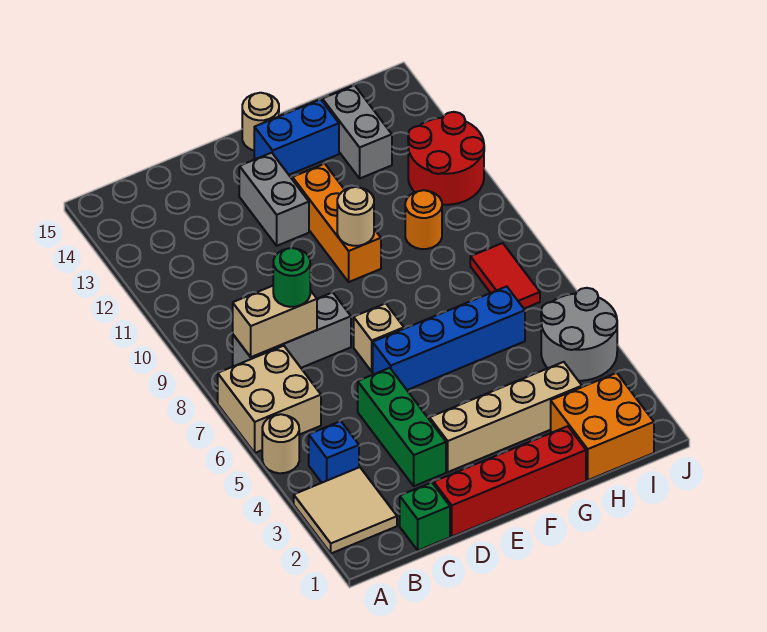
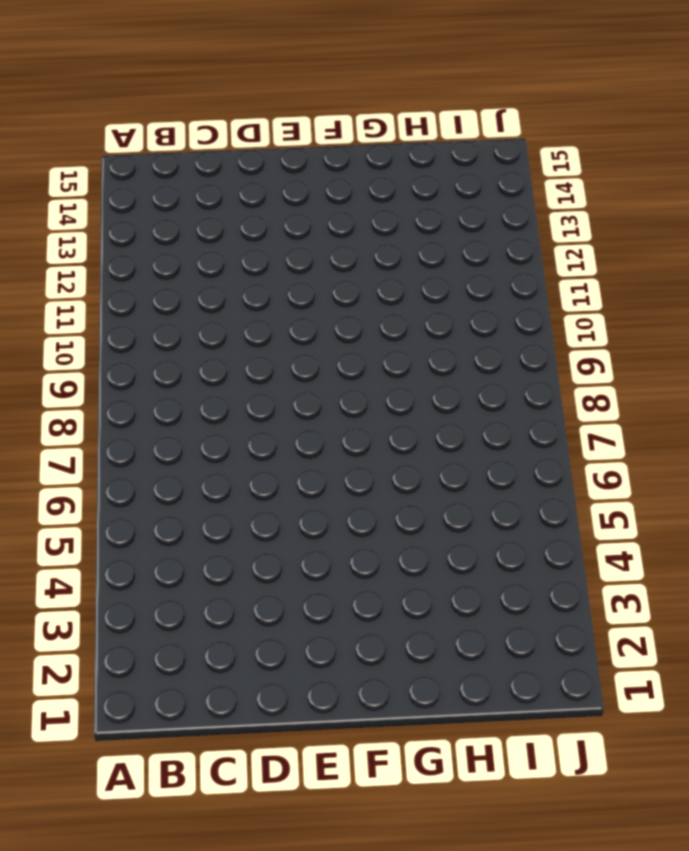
none -> tan tile A2:B3 level 1
none -> tan round brick A5 level 1
none -> tan brick A6:B7 level 1

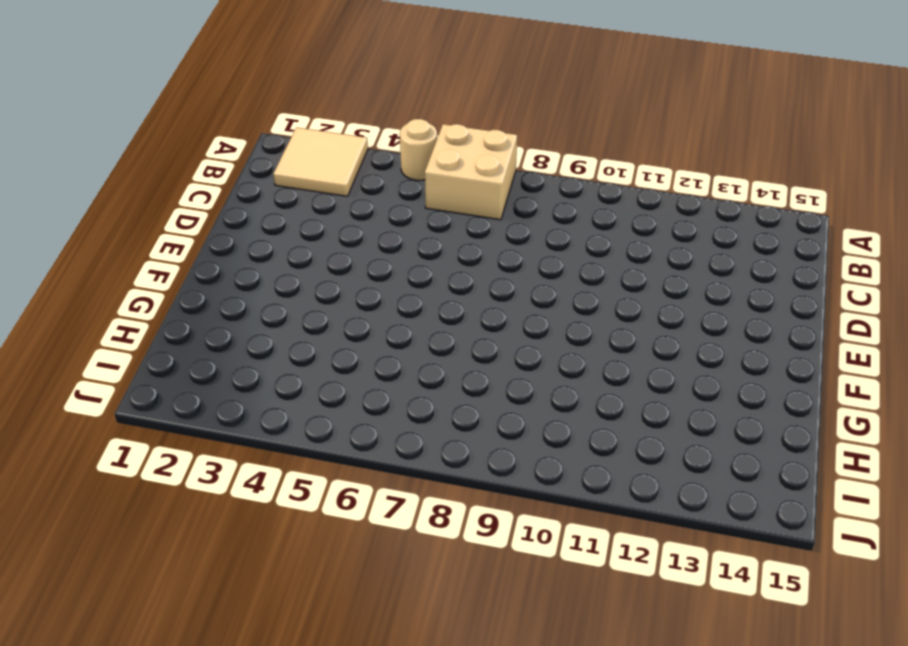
none -> blue brick B4 level 1
none -> grey brick B8:D8 level 1
none -> green brick C1 level 1

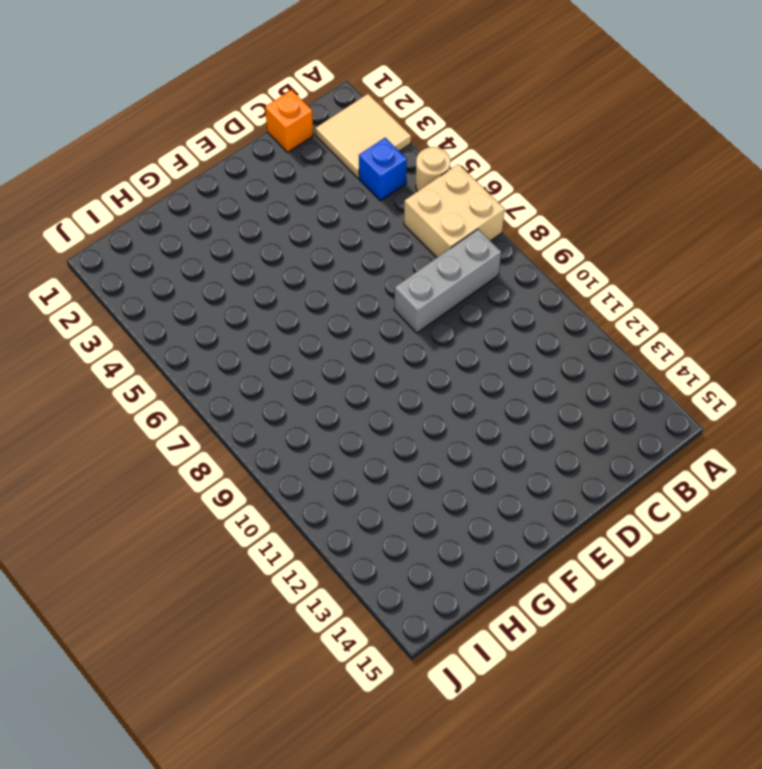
orange brick C1 level 1 -> green brick C1 level 1
none -> red brick D1:G1 level 1
none -> green brick D3:D5 level 1
none -> tan brick E3:H3 level 1

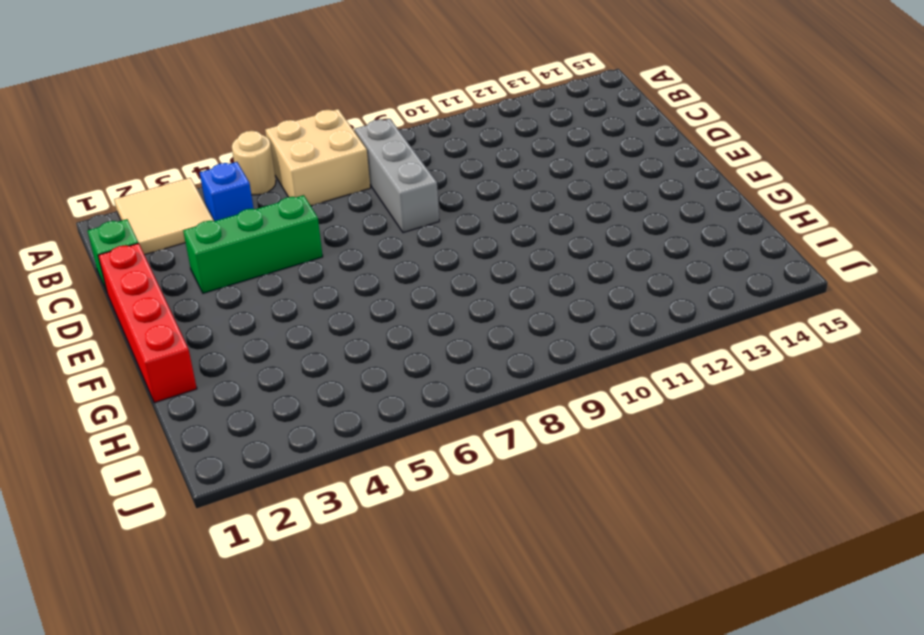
none -> tan brick E3:H3 level 1
none -> blue brick E6:H6 level 1
none -> tan brick E7 level 1

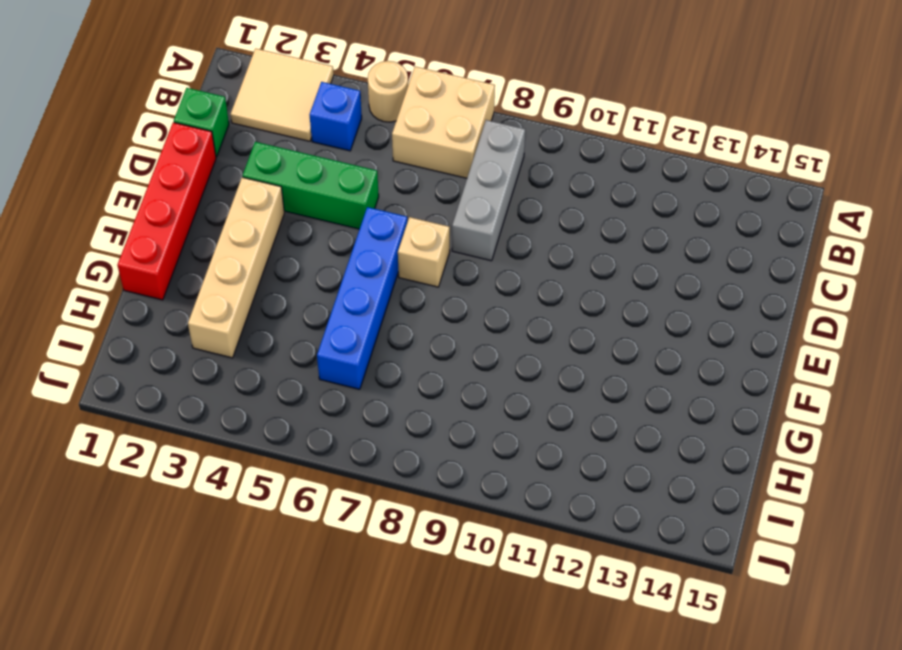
none -> grey brick E12:E13 level 1
none -> orange brick F10:F12 level 1
none -> blue brick F14:G14 level 1

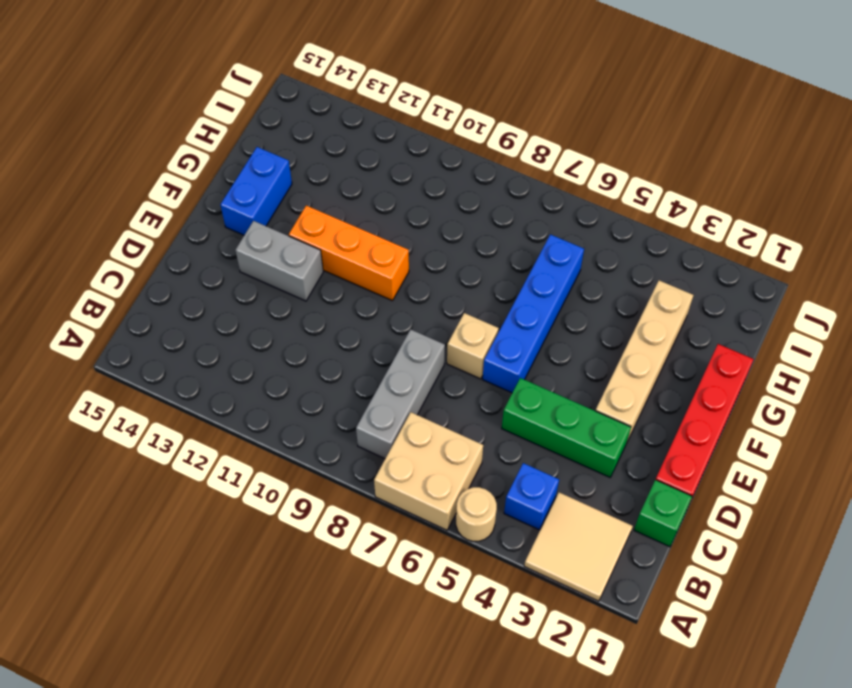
none -> tan round brick F15 level 1
none -> orange brick H1:I2 level 1
none -> orange round brick H10 level 1

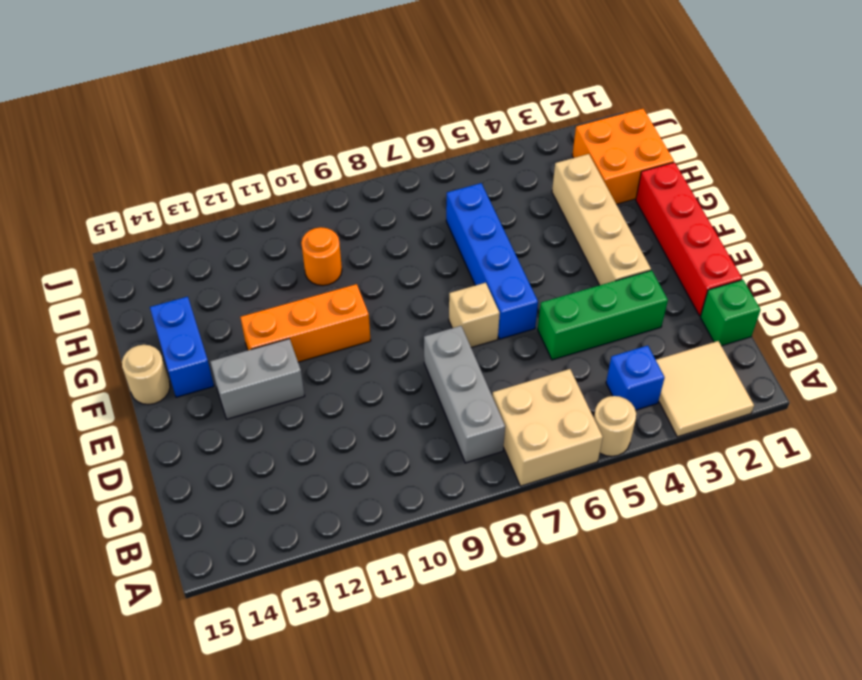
none -> grey brick H13:H14 level 1
none -> grey round brick I4:J5 level 1
none -> red tile I7:I8 level 1

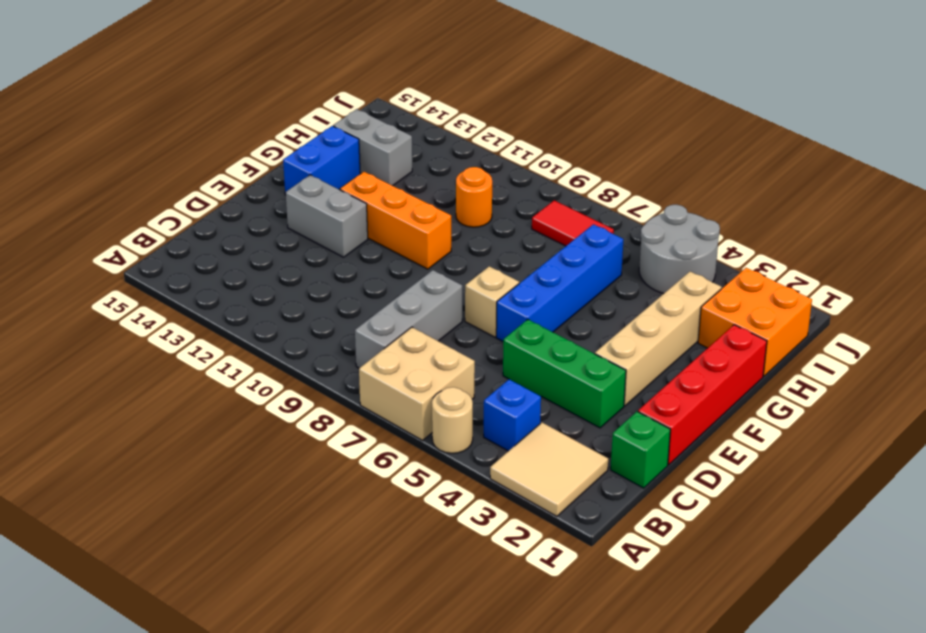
none -> tan round brick F15 level 1
none -> red round brick I11:J12 level 1
none -> tan brick B8:C8 level 2

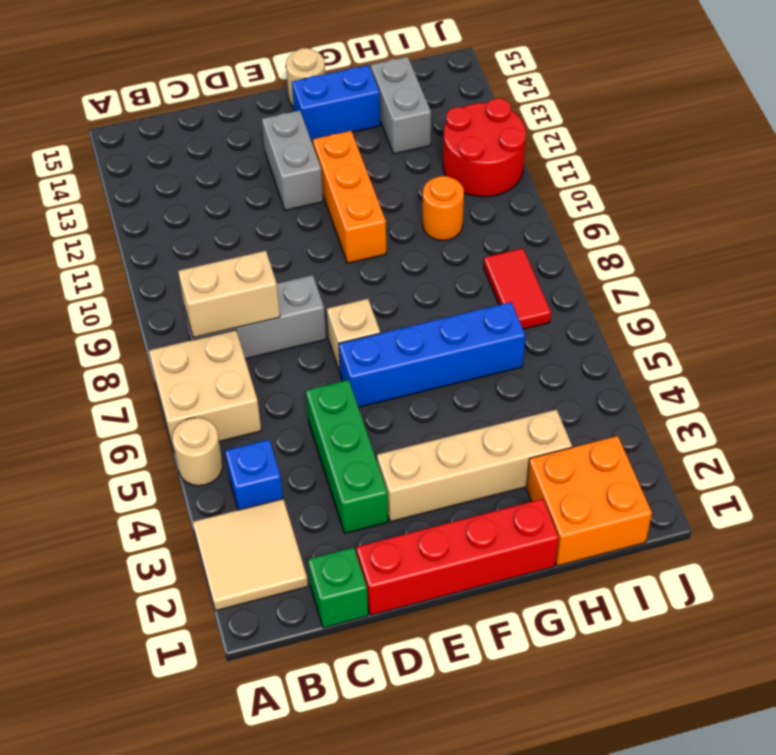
none -> grey round brick I4:J5 level 1
none -> tan round brick F10 level 2
none -> green round brick C8 level 3

